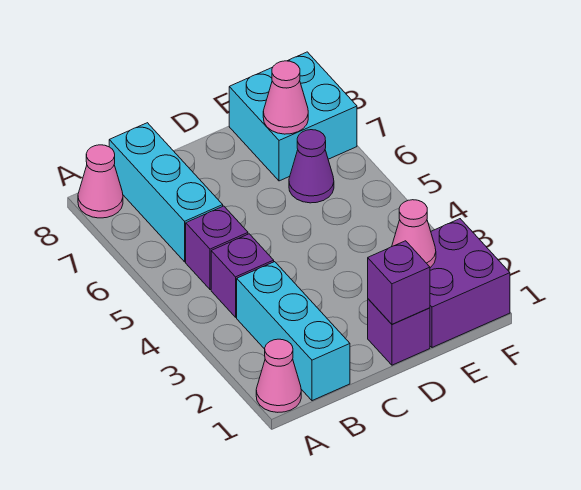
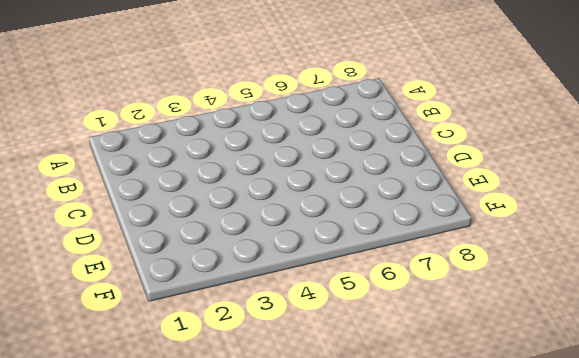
none -> pink cone A1 level 1
none -> pink cone A8 level 1
none -> cyan brick B1:B3 level 1

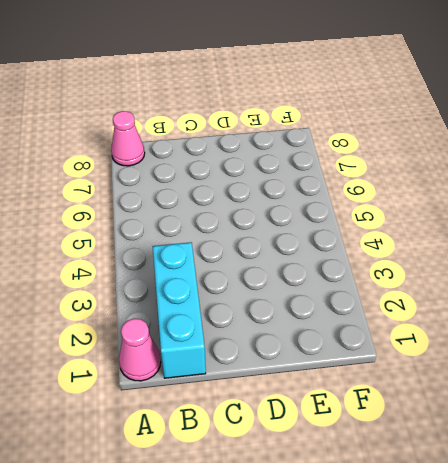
none -> purple brick B4 level 1
none -> purple brick B5 level 1
none -> cyan brick B6:B8 level 1

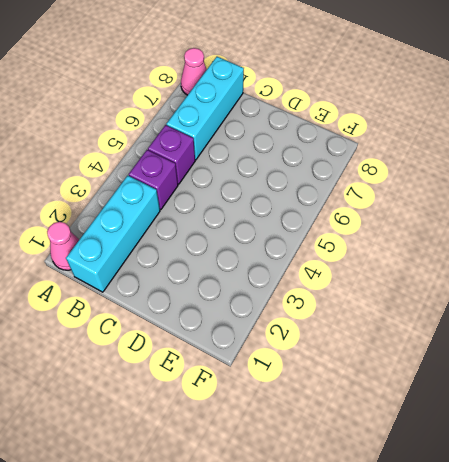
none -> purple brick D1 level 1
none -> purple brick E1:F2 level 1
none -> purple cone E6 level 1

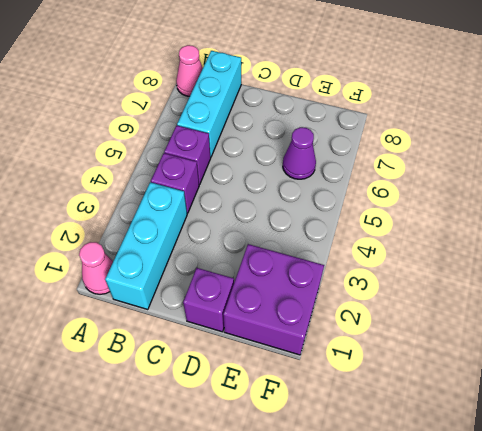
none -> cyan brick E7:F8 level 1
none -> purple brick D1 level 2
none -> pink cone E2 level 2

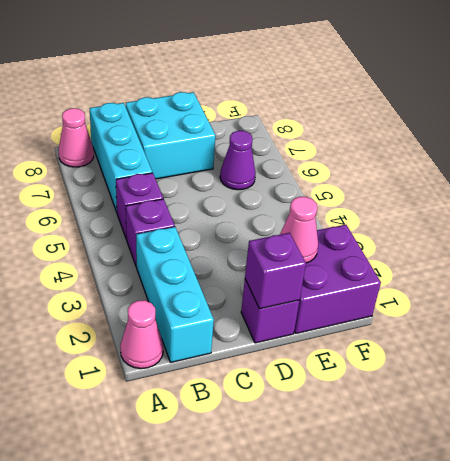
cyan brick C7:D8 level 1 -> cyan brick E7:F8 level 1
none -> pink cone E7 level 2

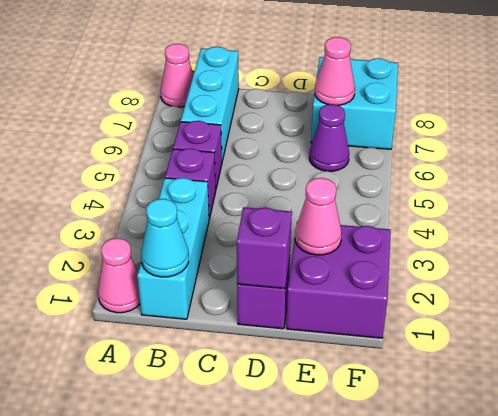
cyan cone B1 level 2 -> none

